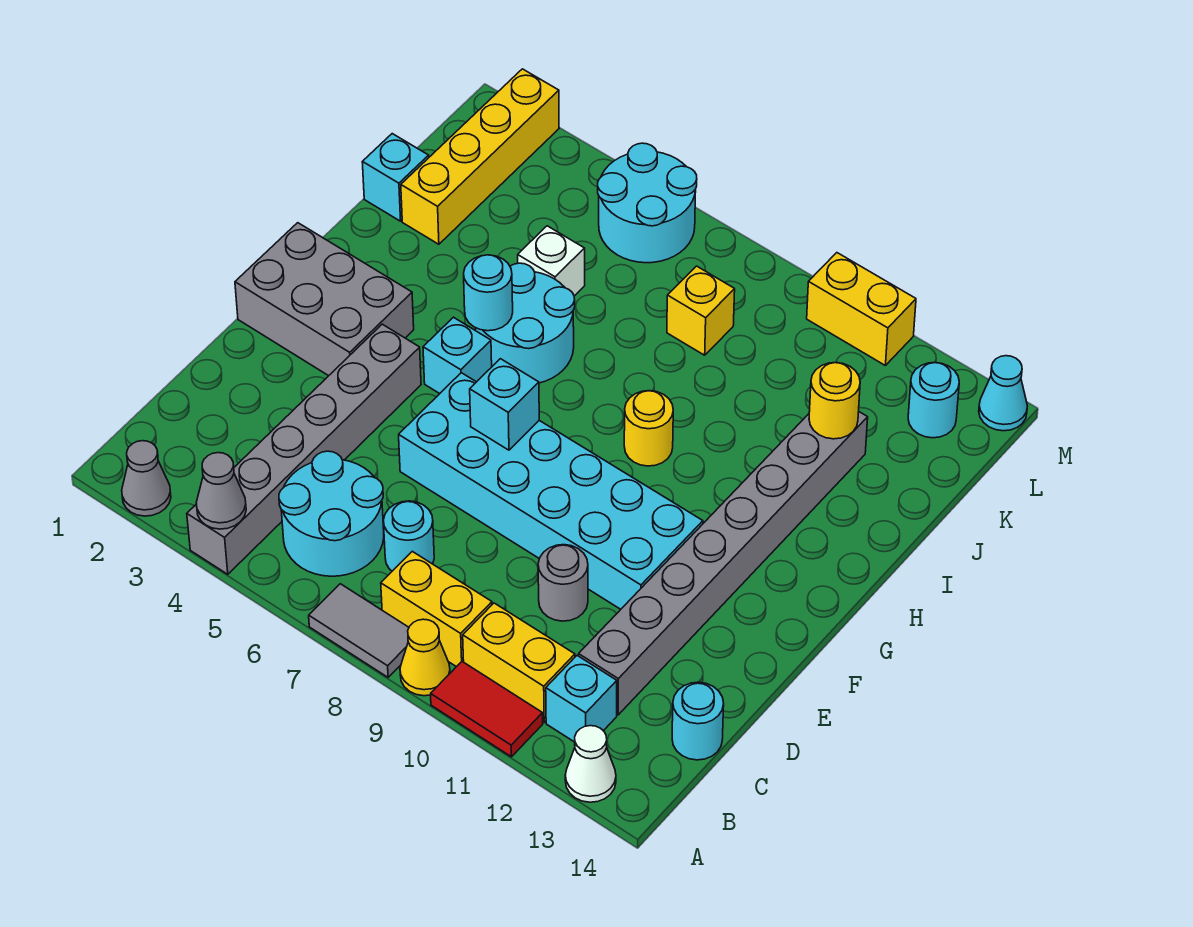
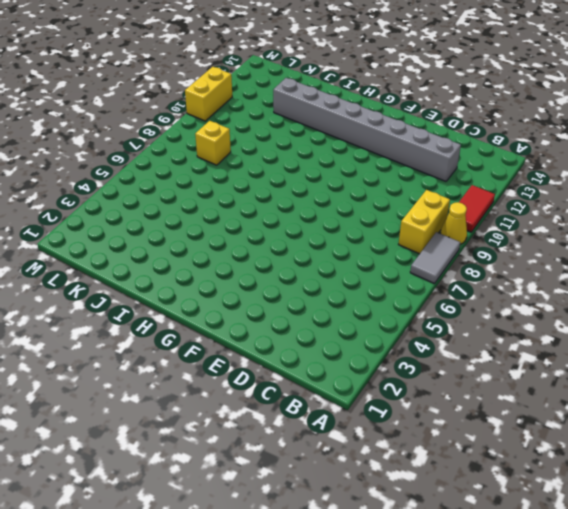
none -> grey cone A2 level 1
none -> grey brick A4:F4 level 1
none -> white cone A13 level 1
none -> cyan round brick B5:C6 level 1

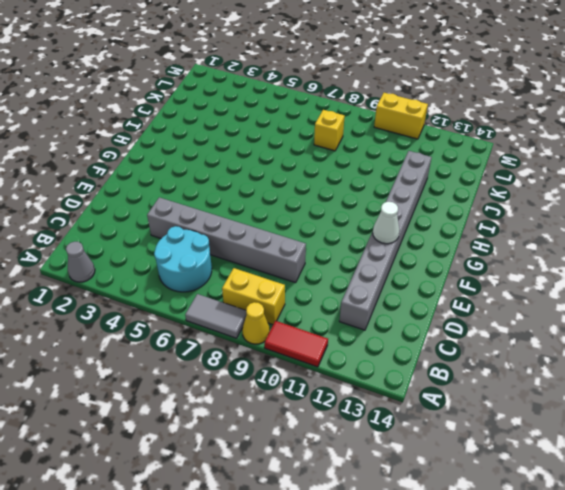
grey brick D4:D9 level 1 -> grey brick A4:F4 level 1
white cone F12 level 2 -> white cone A13 level 1
none -> yellow brick B10:B11 level 1
none -> cyan brick B12 level 1
none -> cyan round brick C7 level 1
none -> cyan round brick C14 level 1

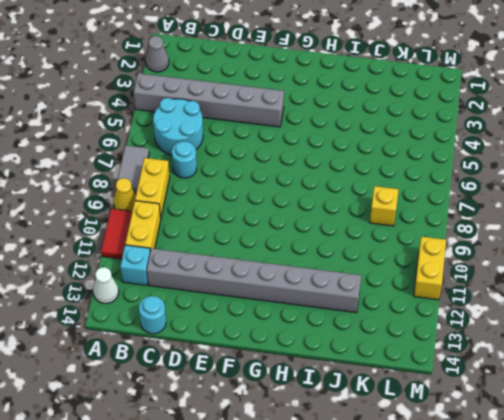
none -> grey round brick D10 level 1
none -> cyan brick E6:F11 level 1
none -> grey brick F1:G3 level 1
none -> cyan brick G5 level 1

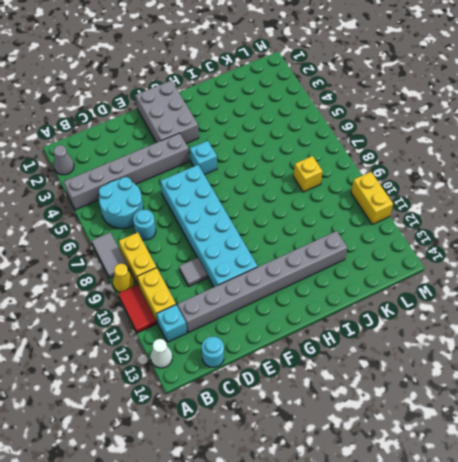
grey tile D10 level 1 -> grey round brick D10 level 1
none -> cyan round brick H5:I6 level 1
none -> yellow round brick H9 level 1
none -> cyan brick J1 level 1
none -> yellow brick J2:M2 level 1

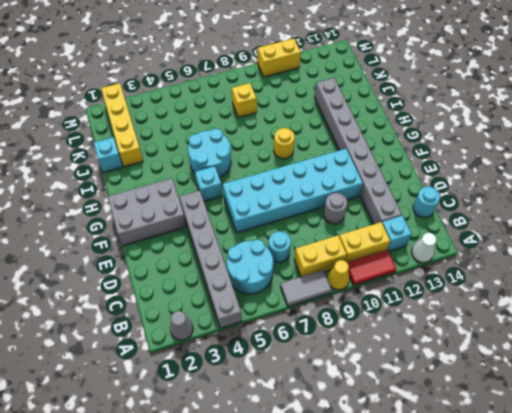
none -> white brick J5 level 1
none -> cyan round brick L5:M6 level 1
none -> cyan round brick L13 level 1
none -> cyan cone M14 level 1

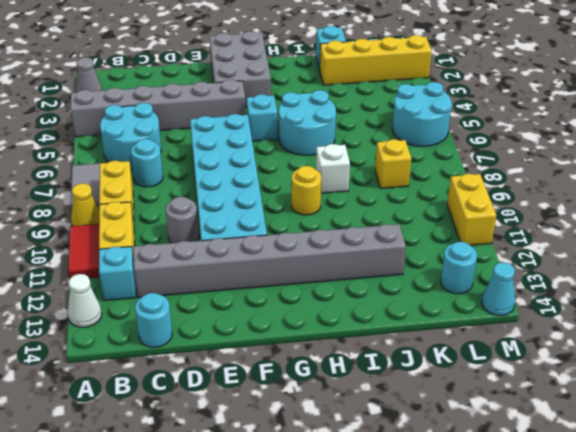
white brick I8 level 1 -> white brick J5 level 1
none -> grey cone A4 level 2
none -> cyan brick F7 level 2
none -> cyan round brick H5 level 2
none -> yellow round brick J12 level 2

